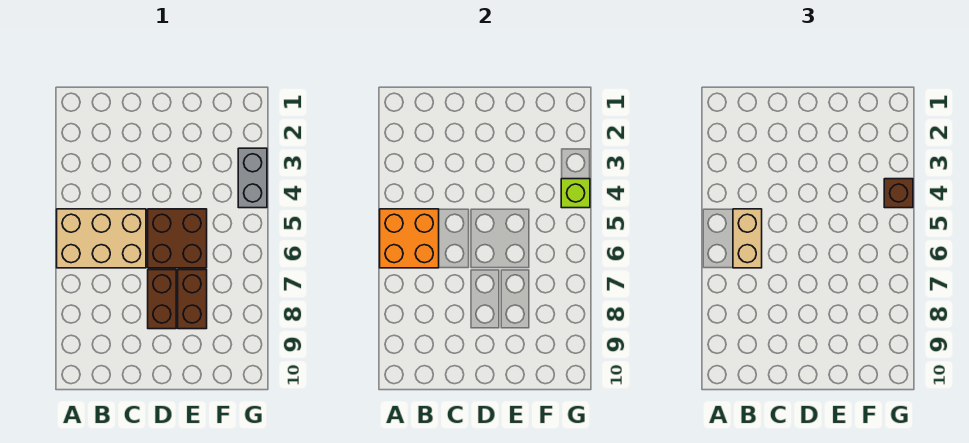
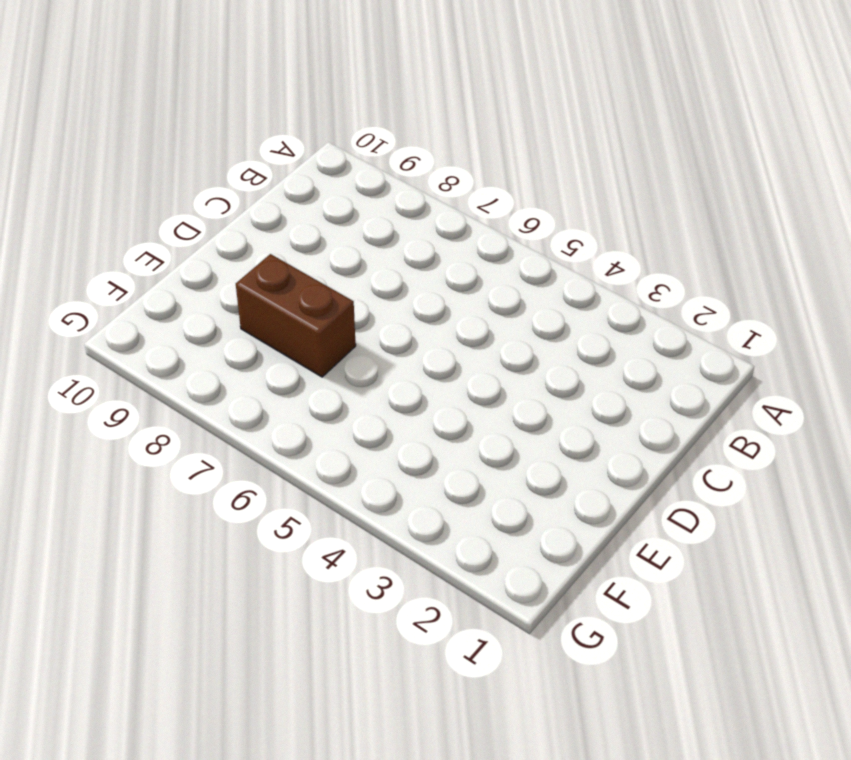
none -> tan brick A5:C6 level 1
none -> brown brick D5:E6 level 1

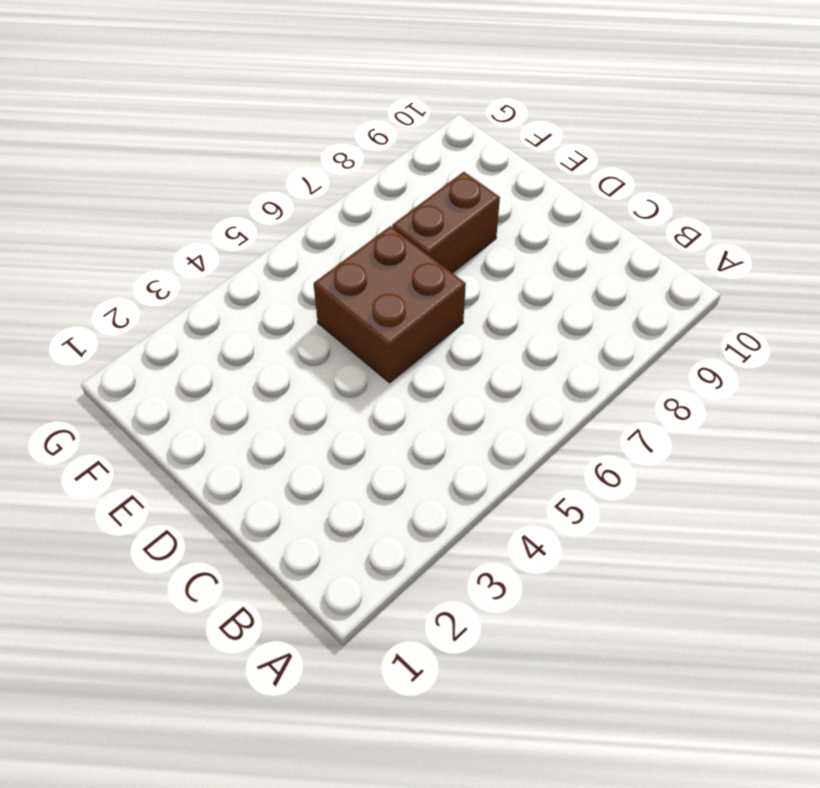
none -> tan brick A5:C6 level 1
none -> brown brick D7:D8 level 1

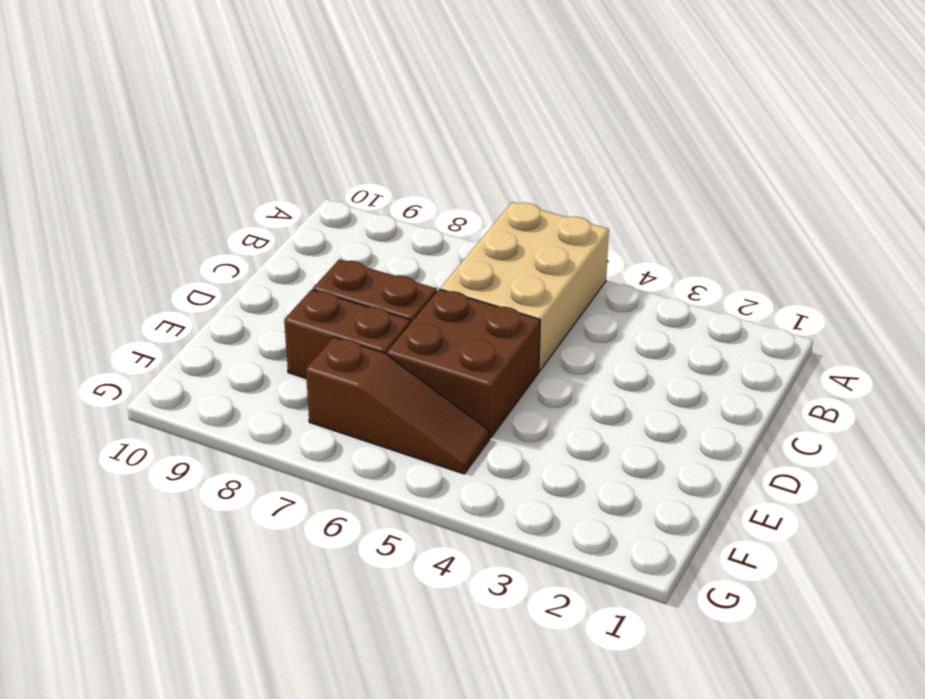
brown slope F5:F7 level 1 top 7 -> none
none -> grey brick G3:G4 level 1
none -> orange brick A5:B6 level 2

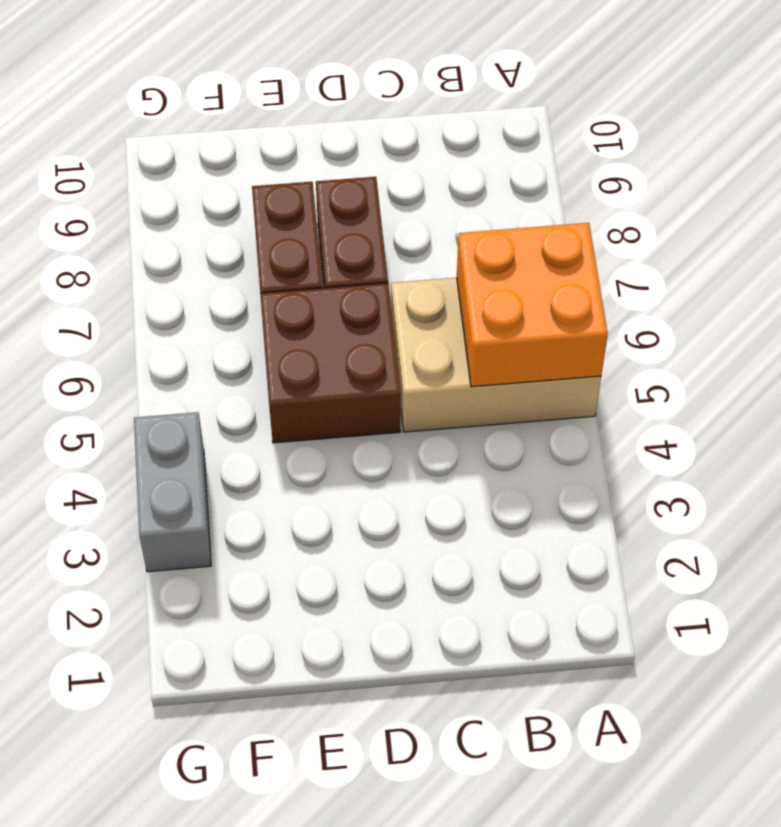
none -> lime brick G4 level 2
none -> tan brick B5:B6 level 3

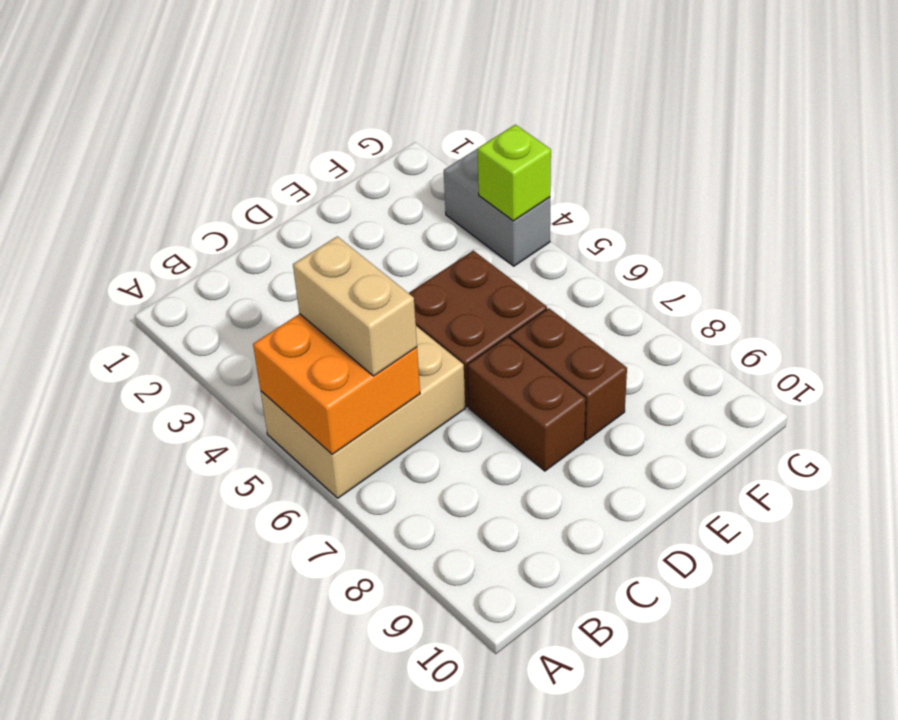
none -> brown brick G4 level 3

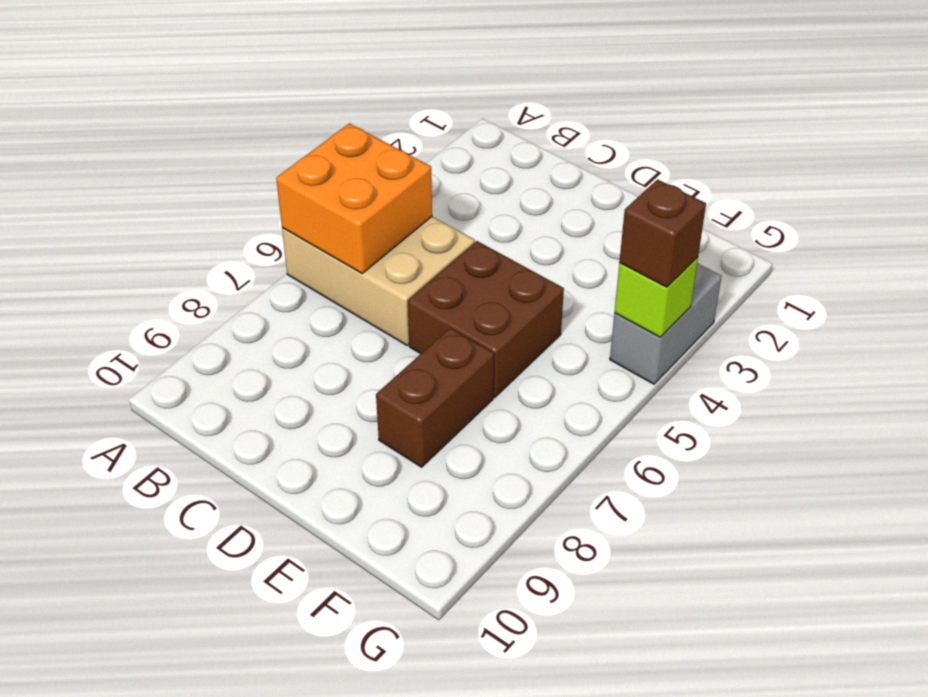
none -> brown brick D7:D8 level 1
none -> tan brick B5:B6 level 3

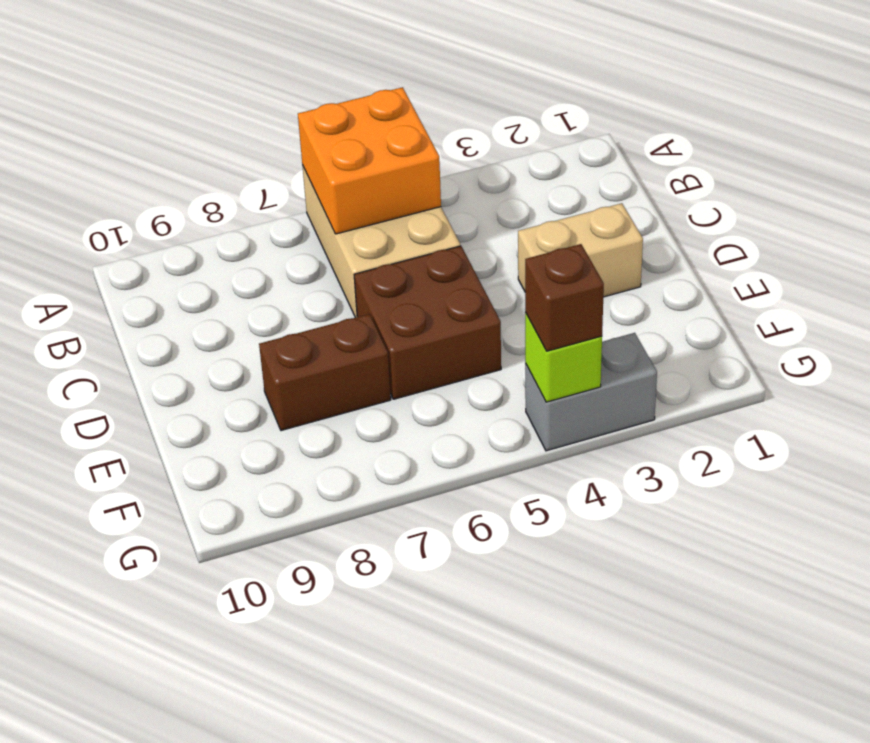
tan brick D2:D3 level 1 -> tan brick B5:B6 level 3
none -> brown brick D7:D8 level 1

